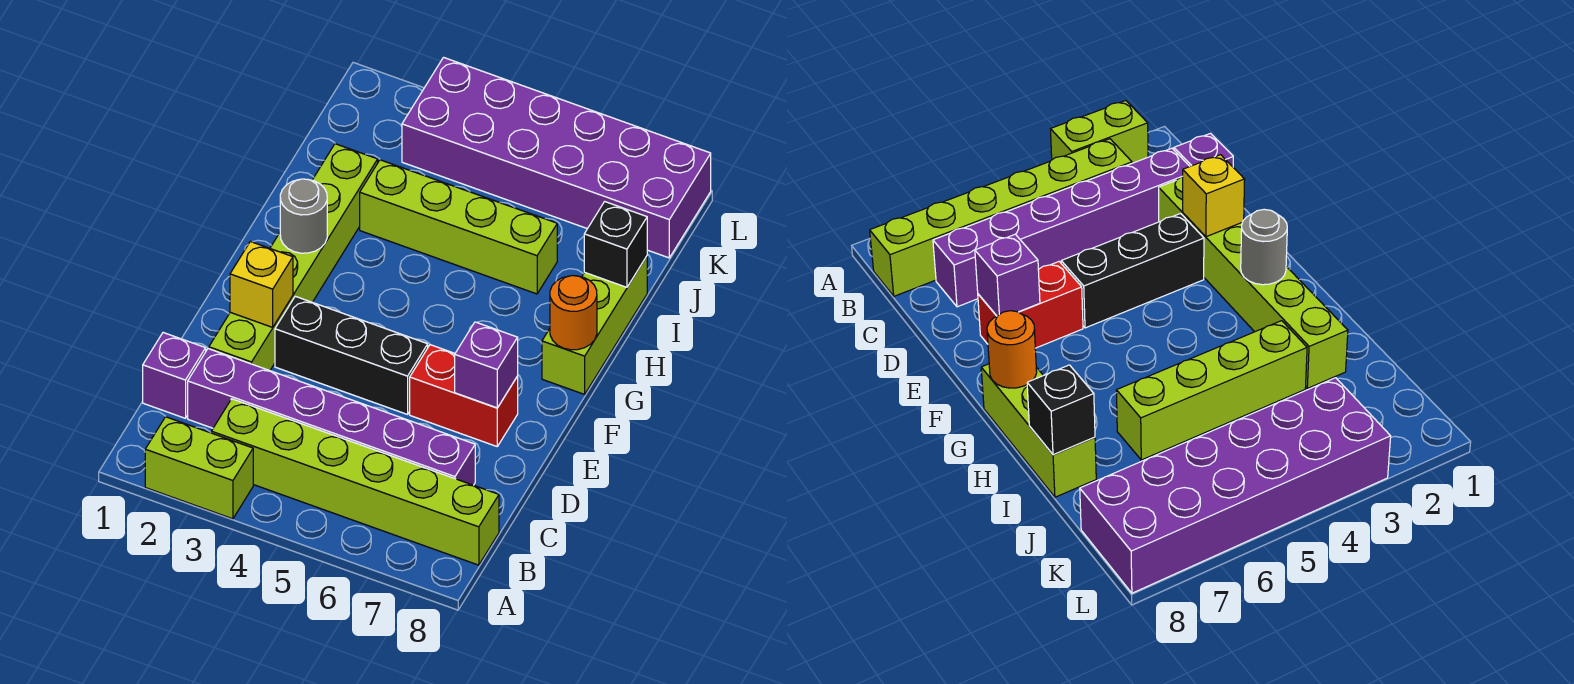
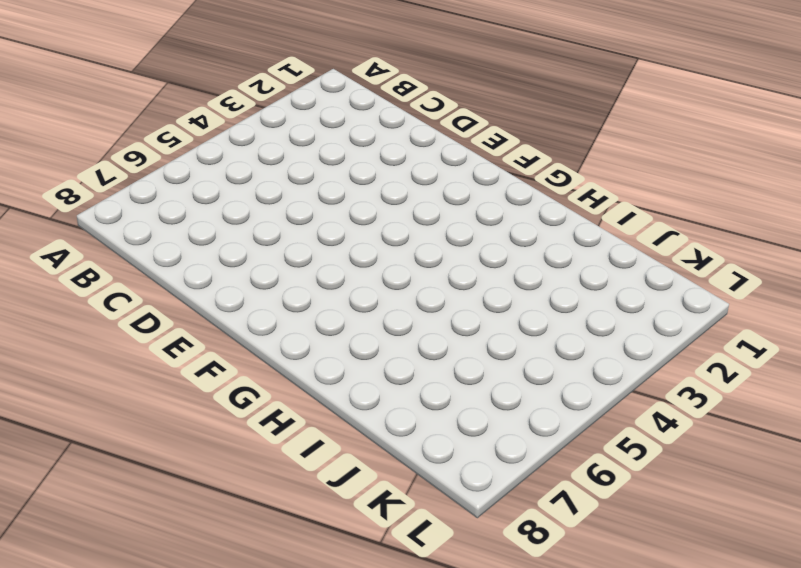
none -> lime brick A2:A3 level 1
none -> lime brick B3:B8 level 1
none -> purple brick C1 level 1

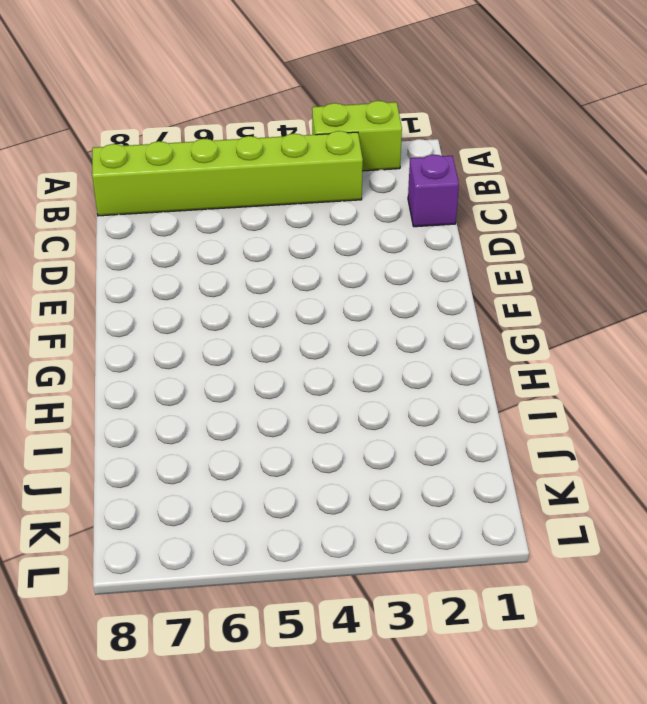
none -> purple brick C2:C7 level 1
none -> lime brick D2:I2 level 1
none -> black brick E3:E5 level 1

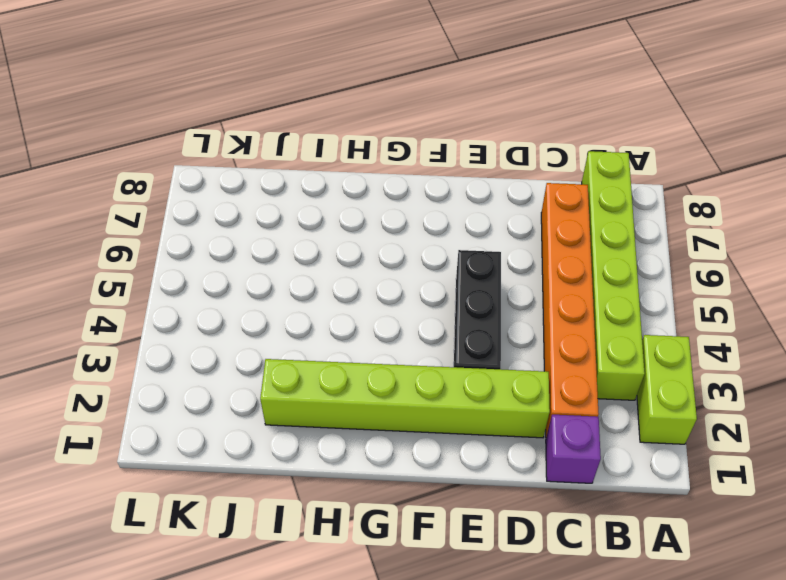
orange brick C2:C7 level 1 -> purple brick C2:C7 level 1
none -> red brick E6:E7 level 1
none -> lime brick G8:I8 level 1
none -> lime brick I3:I6 level 1

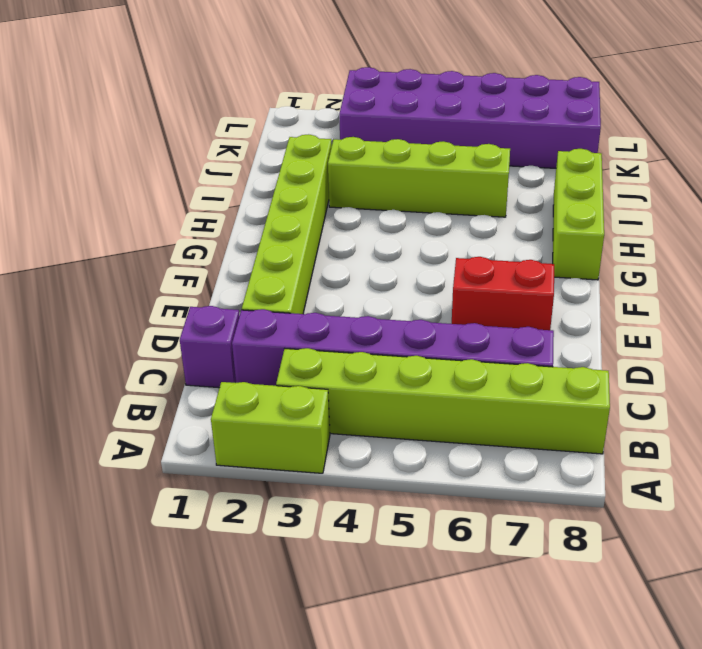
none -> black brick E3:E5 level 1
none -> yellow brick E2 level 2
none -> purple brick E7 level 2

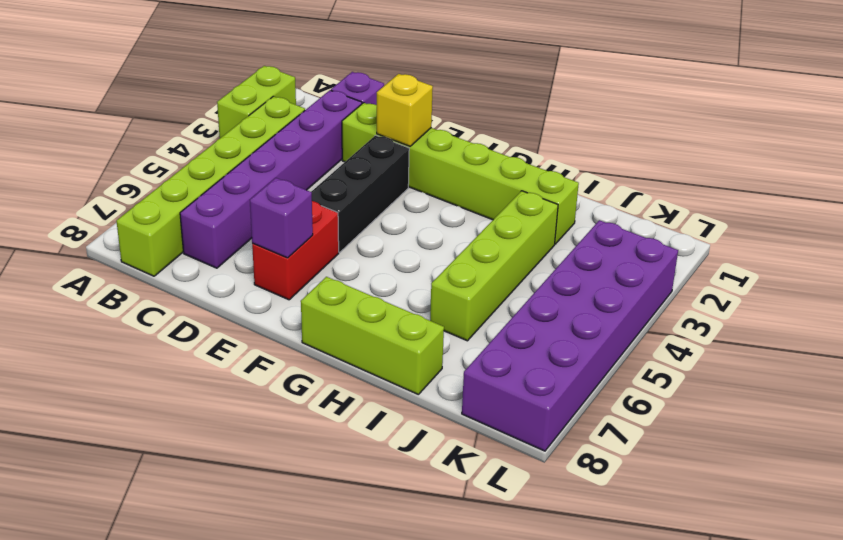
none -> grey round brick G2 level 2
none -> orange round brick G8 level 2
none -> black brick I8 level 2

